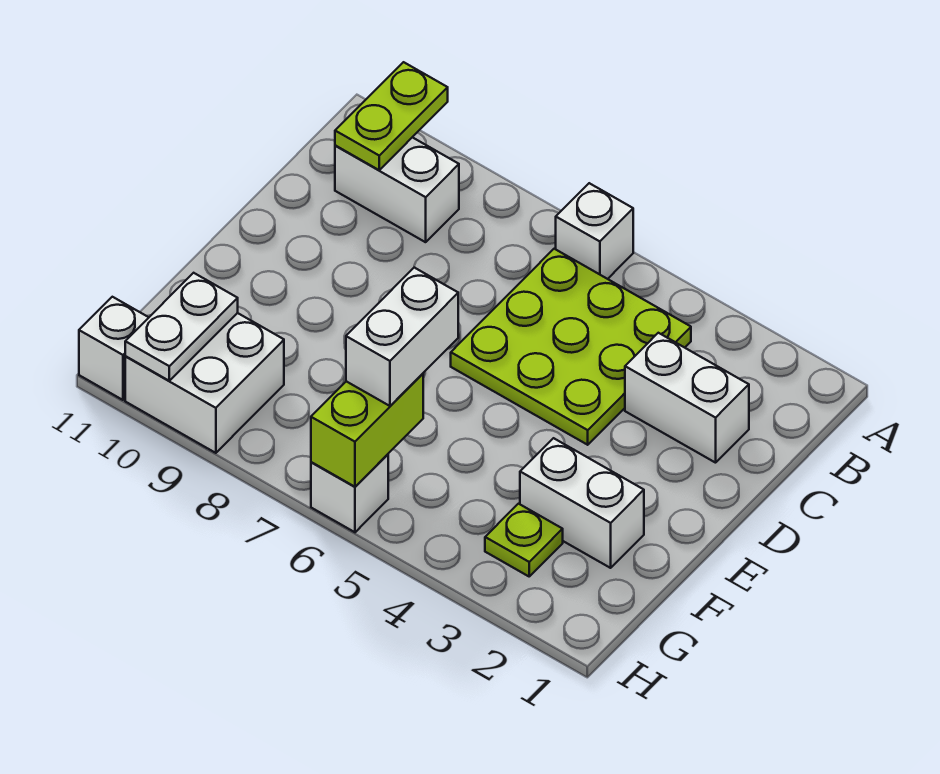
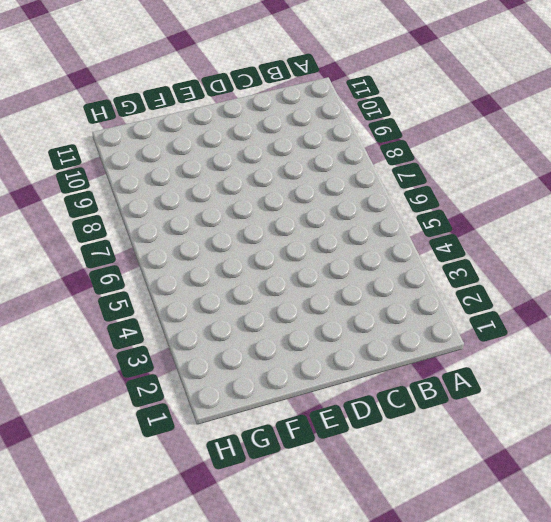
none -> white brick A6 level 1
none -> lime plate B4:D6 level 1
none -> white brick B9:B10 level 1

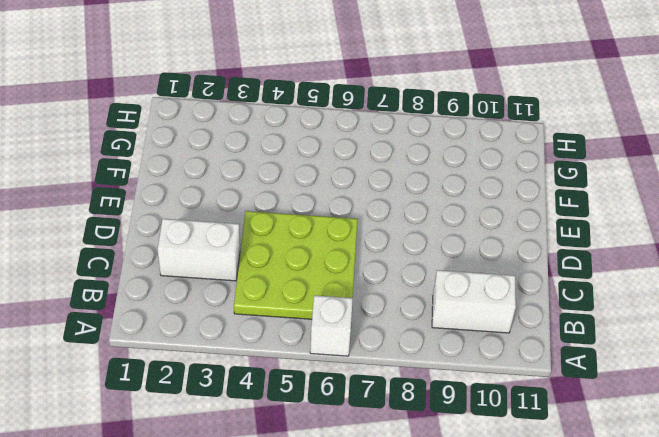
none -> white brick F2:F3 level 1
none -> lime plate G3 level 1
none -> white brick G9:H10 level 1

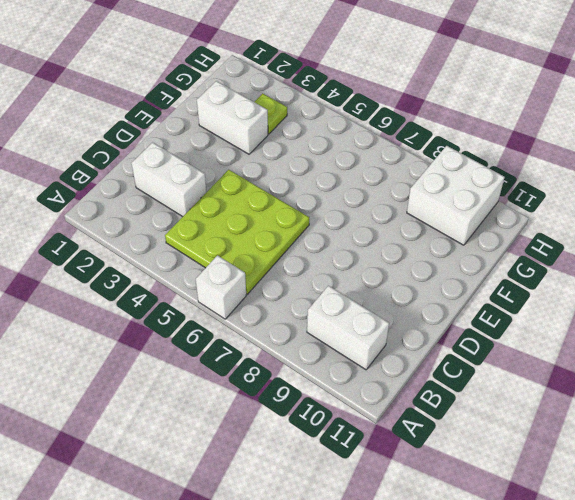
none -> white brick H6 level 1
none -> white brick H11 level 1
none -> lime plate A10:B10 level 2

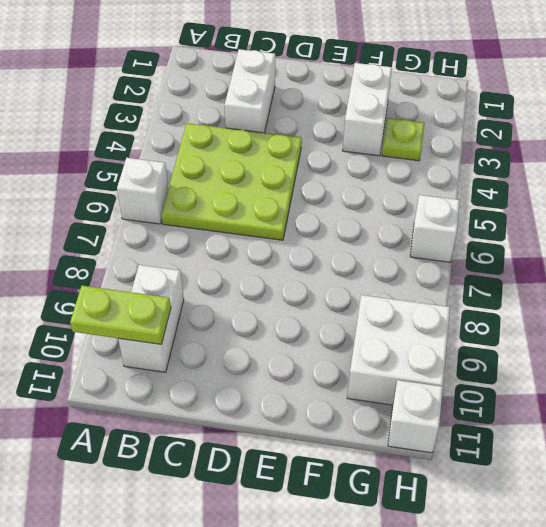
none -> lime brick G6:H6 level 2
none -> white plate G10:H10 level 2
none -> white brick F6:G6 level 3

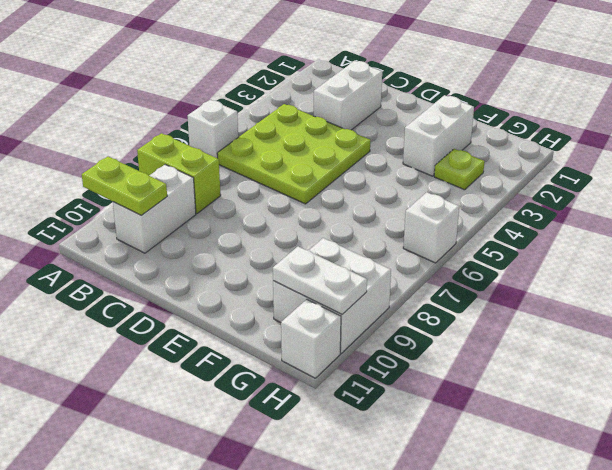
lime brick A8:B8 level 1 -> lime brick G6:H6 level 2
none -> white brick F6:G6 level 3

